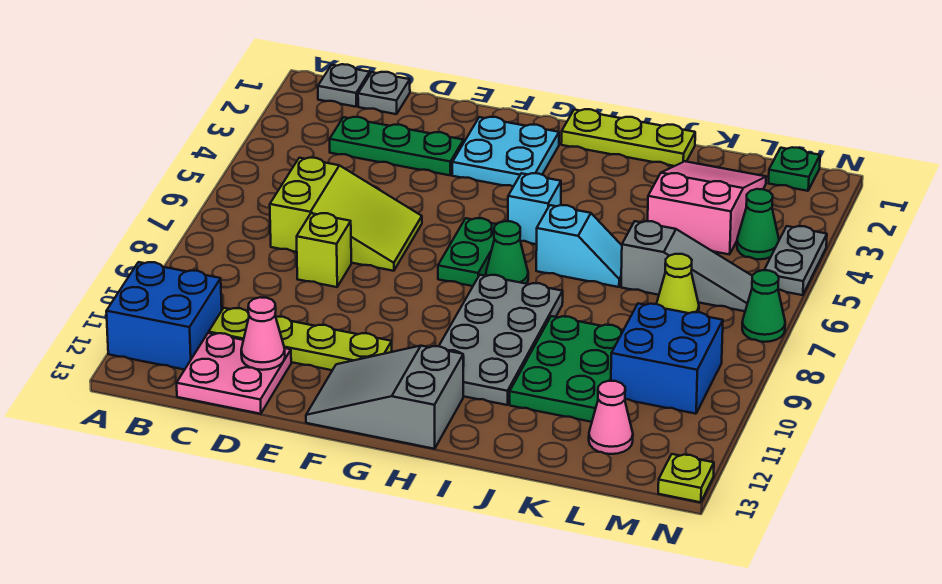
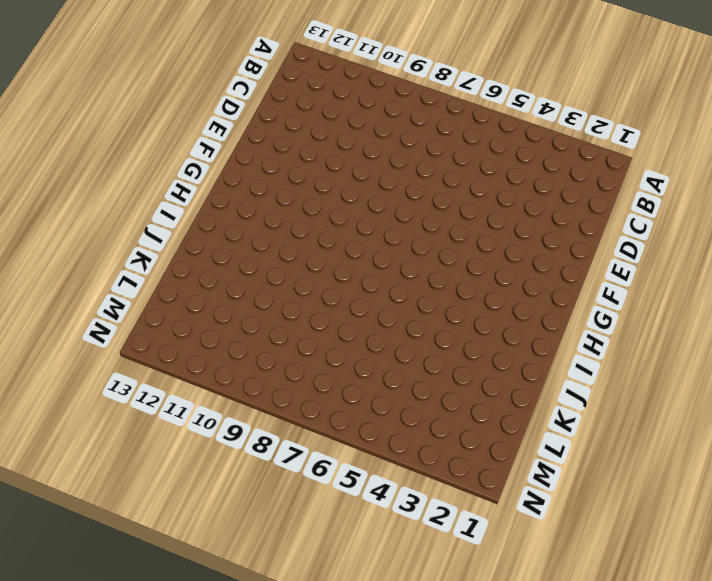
none -> blue brick A11:B12 level 1
none -> grey plate B1 level 1
none -> grey plate C1 level 1

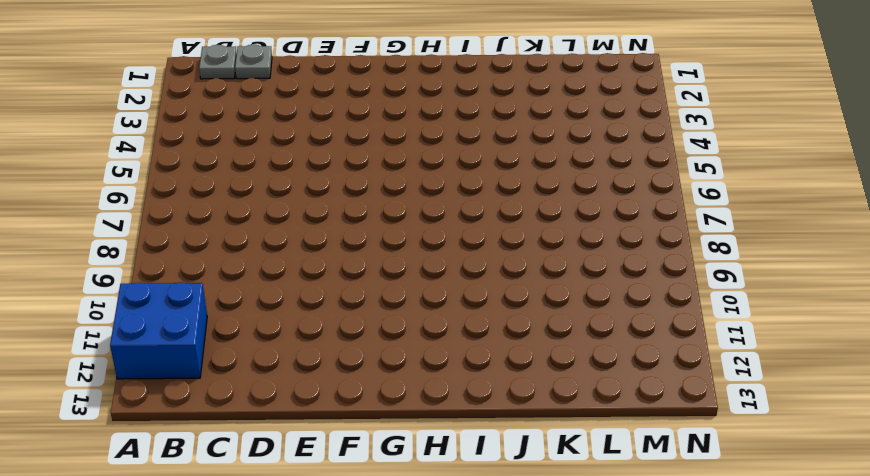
none -> green plate C3:E3 level 1
none -> lime slope C6:E7 level 1 top C
none -> lime plate C11:F11 level 1

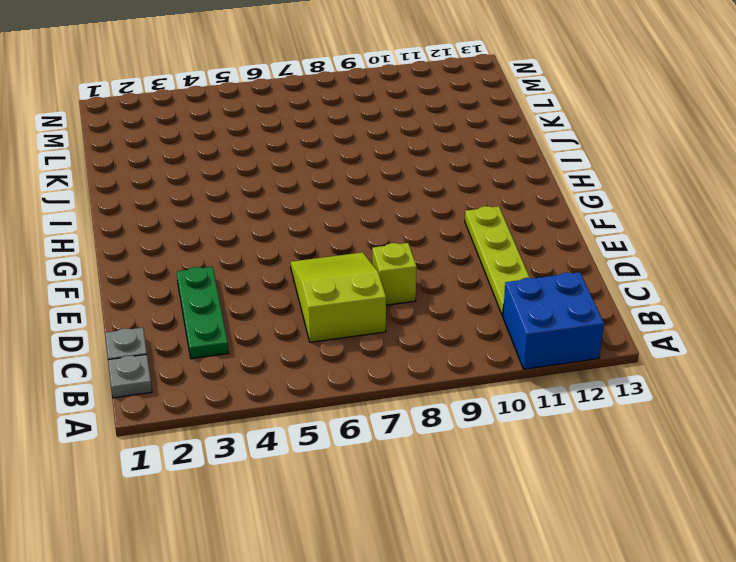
none -> pink plate C12:D13 level 1
none -> cyan plate F2:G3 level 1
none -> grey slope F12:H13 level 1 top H

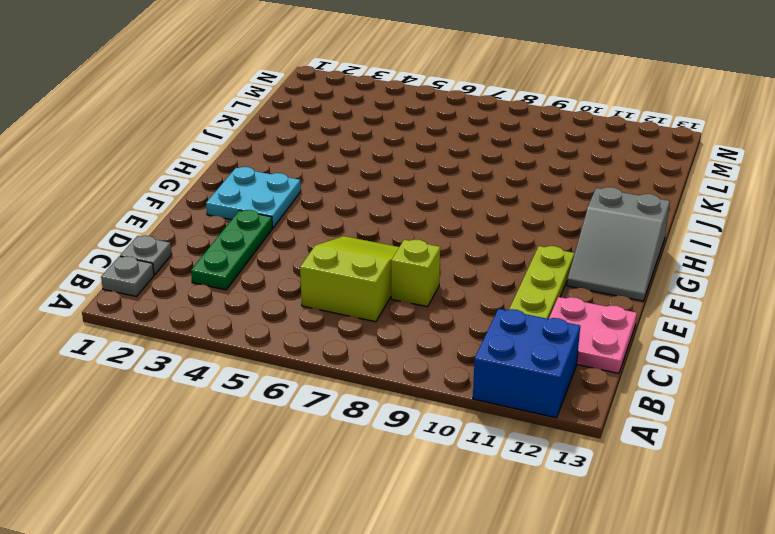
none -> green plate G6:G7 level 1
none -> lime plate H1:J1 level 1
none -> cyan brick H5 level 1

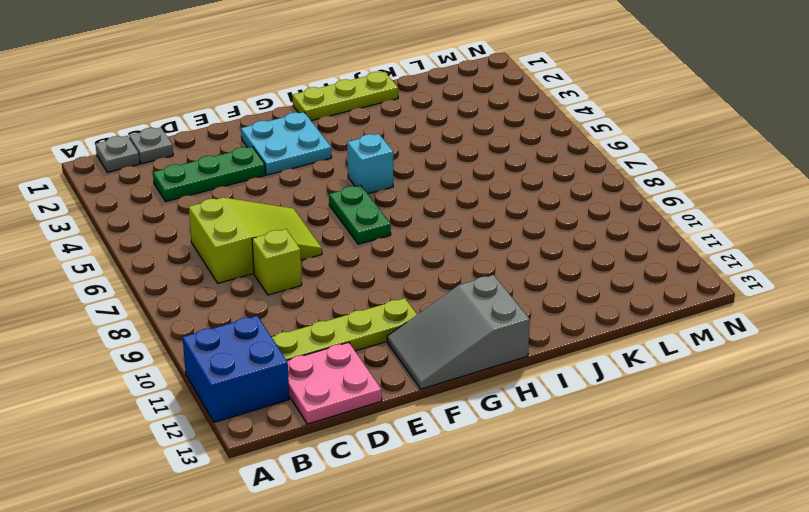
none -> green cone H7 level 1
none -> grey plate H8:I11 level 1
none -> cyan slope I6:J6 level 1 top I

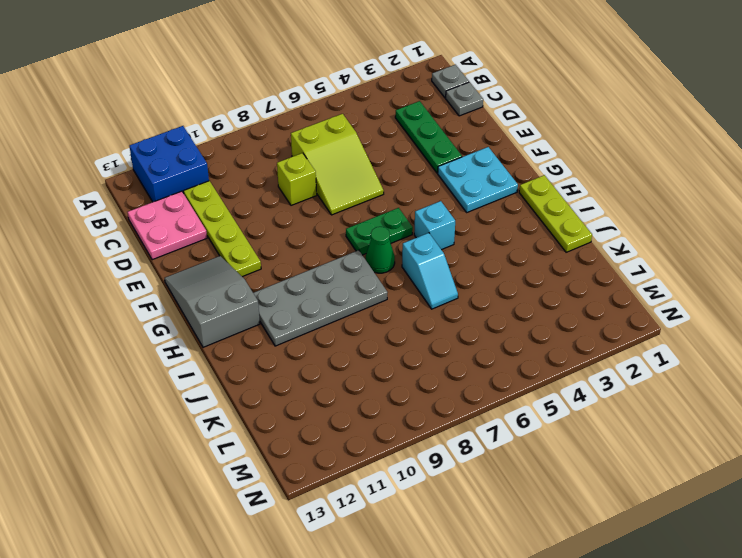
none -> green plate J9:K11 level 1
none -> pink slope K2:L4 level 1 top 4
none -> grey slope K6:M6 level 1 top K

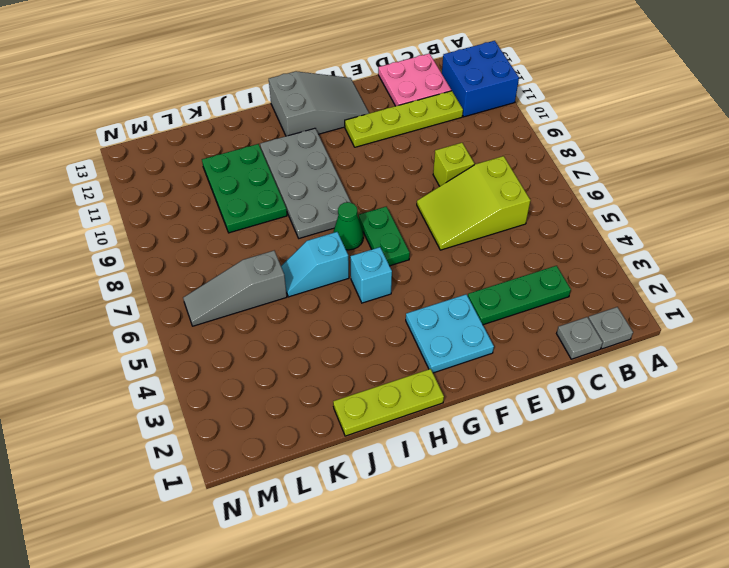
none -> pink slope K2:L4 level 1 top 4
none -> lime cone L7 level 1
none -> blue brick L9:M10 level 1

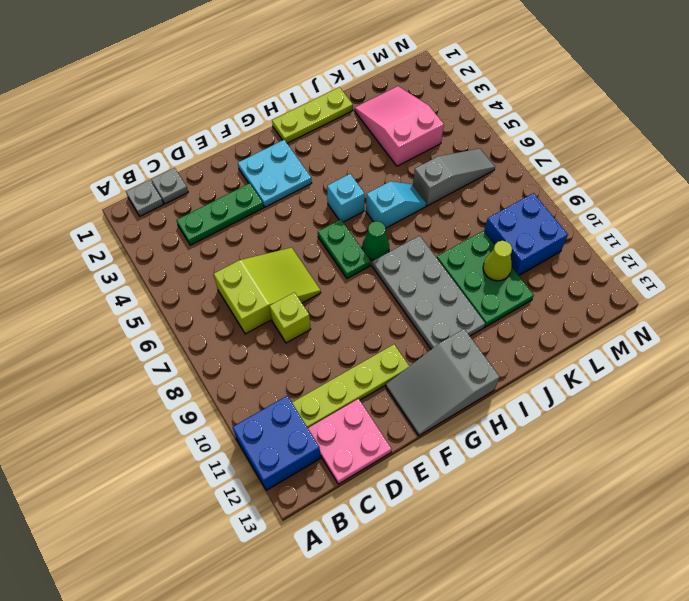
lime cone K10 level 2 -> lime cone L7 level 1
none -> pink cone L12 level 1
none -> green plate M1 level 1
none -> green cone M4 level 1

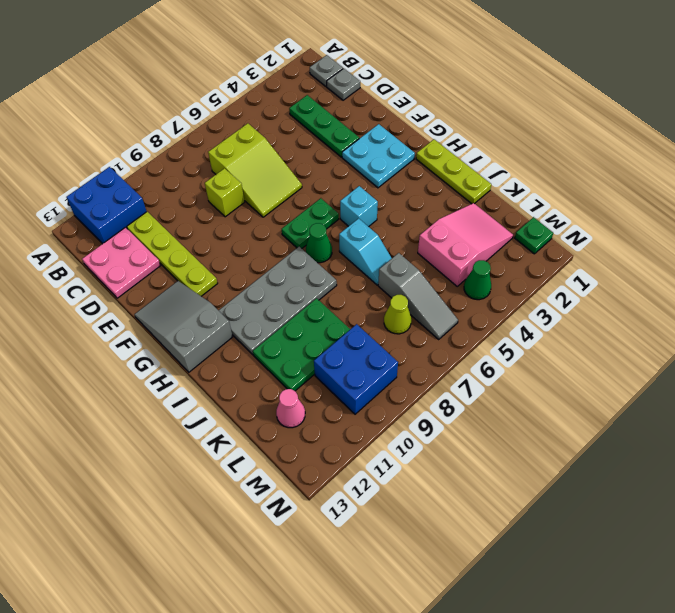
none -> grey plate N4:N5 level 1
none -> green cone N7 level 1
none -> lime plate N13 level 1

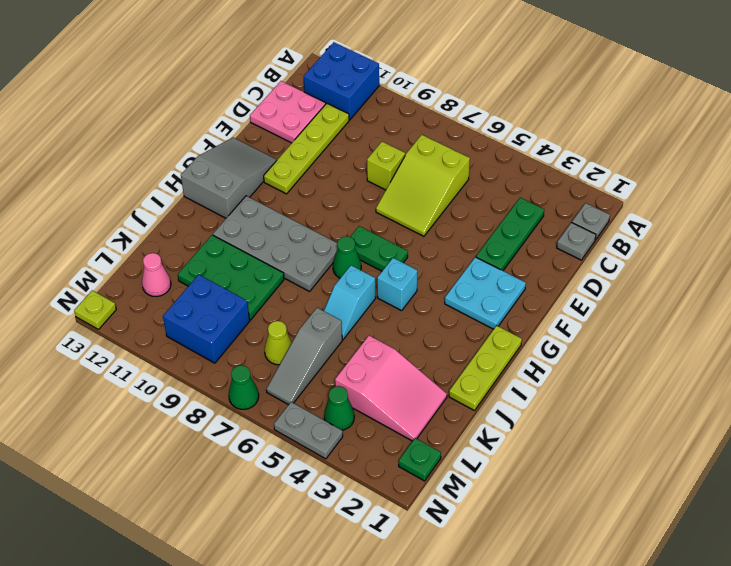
none -> pink cone D12 level 2

